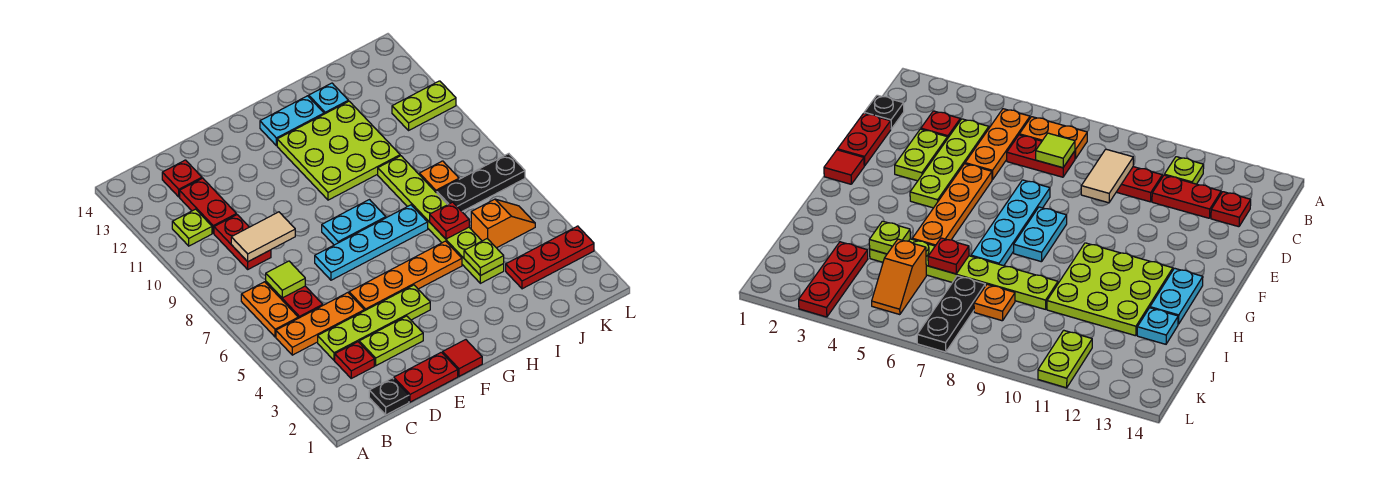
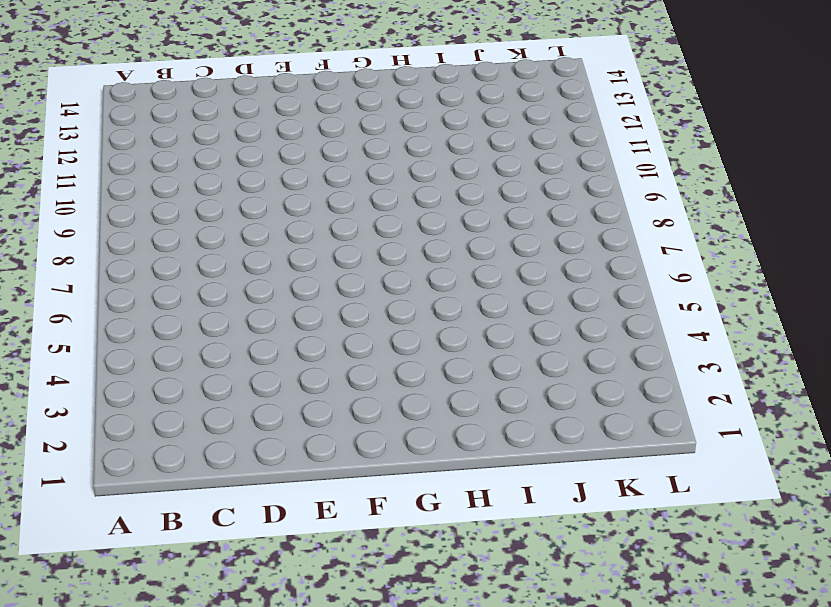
none -> orange plate B5:D5 level 1
none -> orange plate B6:B7 level 1
none -> lime plate B11 level 1

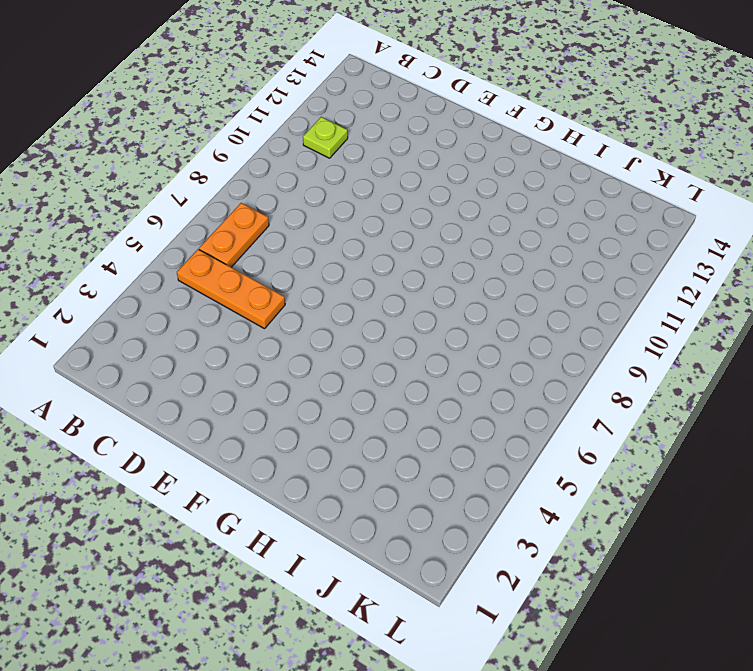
none -> black plate C1 level 1
none -> red plate C3 level 1
none -> lime plate C4:F4 level 1

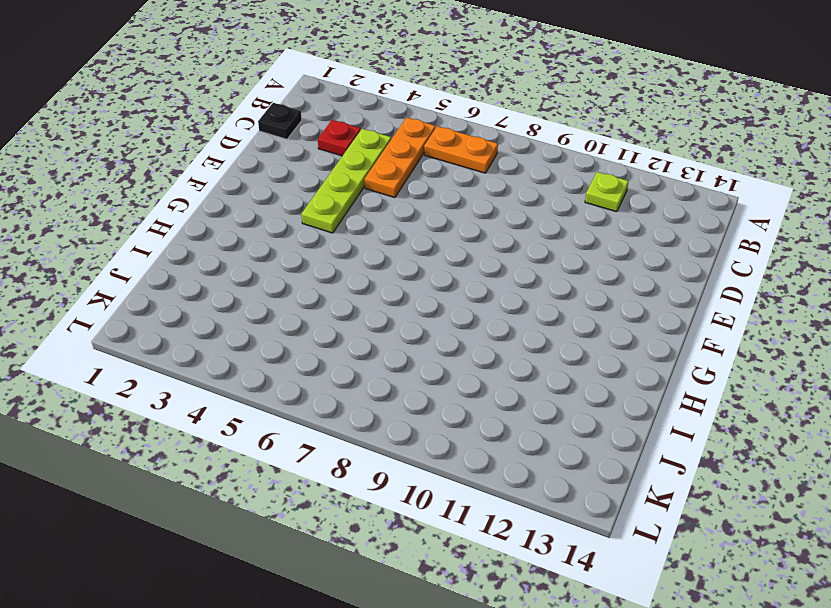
none -> red plate C6:C7 level 1
none -> red plate C9:C10 level 1
none -> red plate C11:C12 level 1

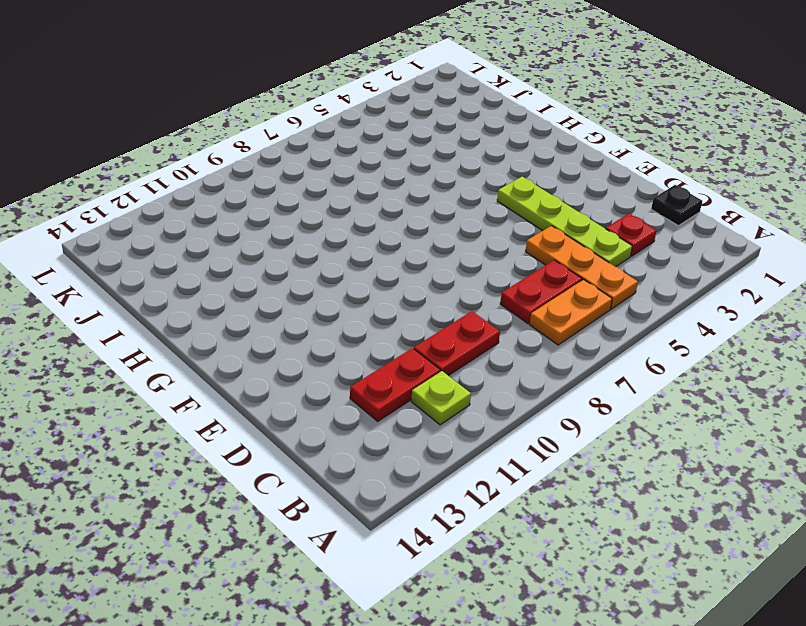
none -> red plate C13 level 1
none -> red plate D1:E1 level 1
none -> lime plate D3:E3 level 1

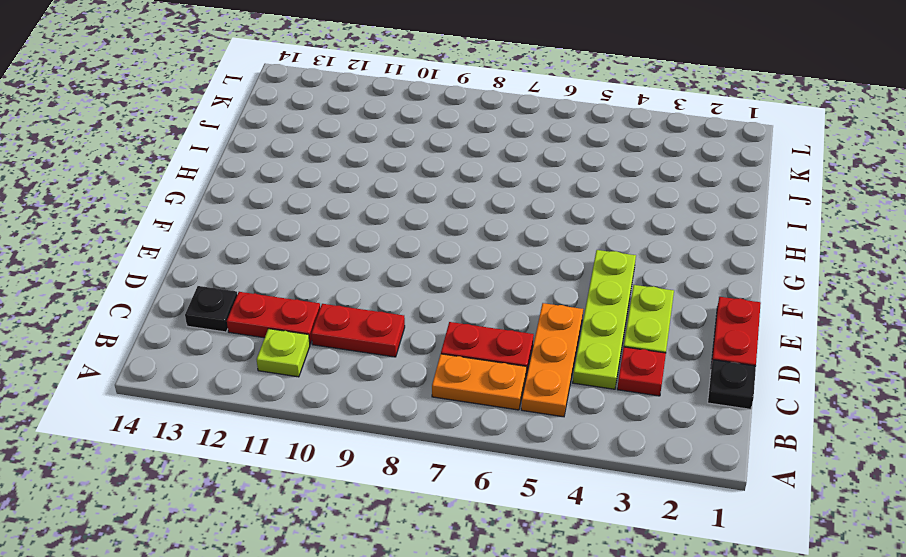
black plate C13 level 1 -> red plate C13 level 1
none -> orange plate E5:H5 level 1
none -> cyan plate E7:H7 level 1
none -> red tile F1 level 1

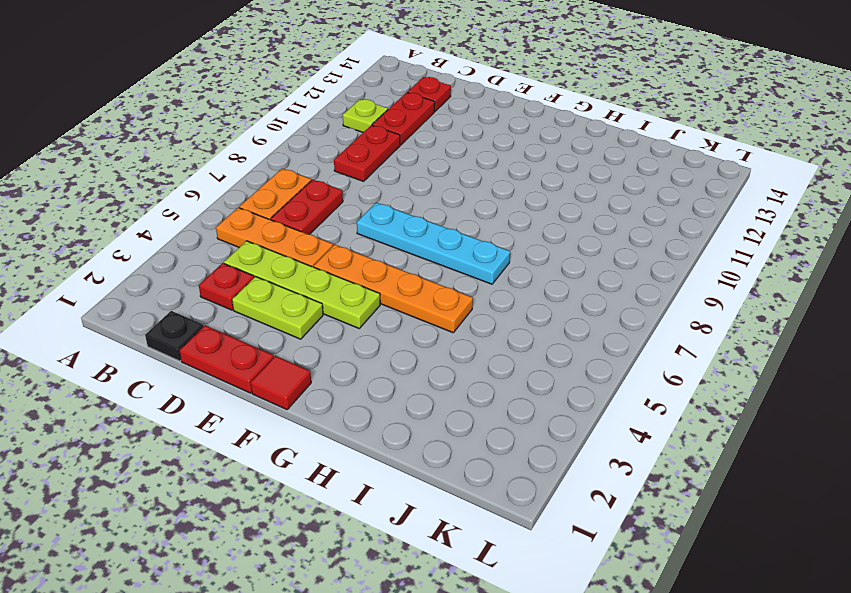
none -> cyan plate F8:G8 level 1
none -> lime plate G10:I12 level 1
none -> cyan plate G13:H13 level 1

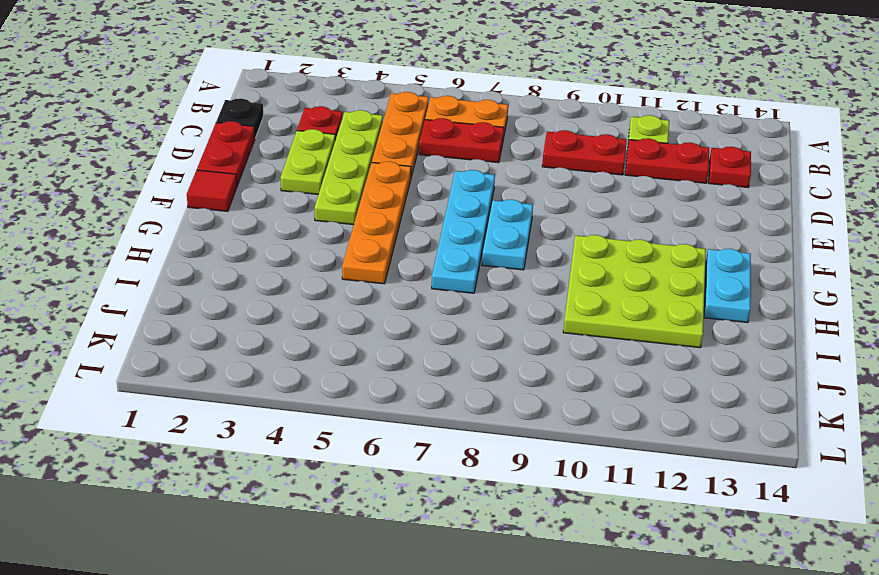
none -> lime plate I4:I9 level 1
none -> cyan plate I13 level 1
none -> red plate J3:L3 level 1

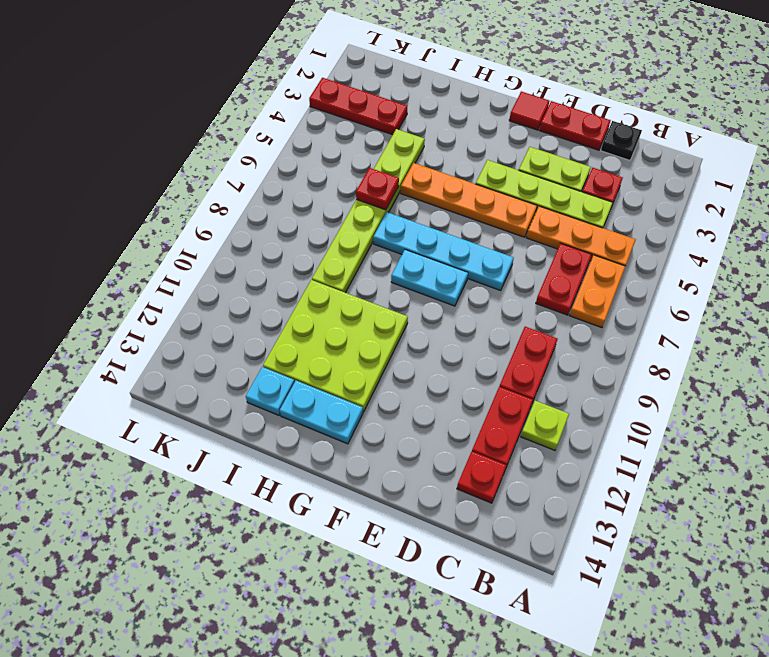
none -> orange slope J5:K5 level 1 top J
none -> black plate J7:L7 level 1
none -> orange plate J8 level 1

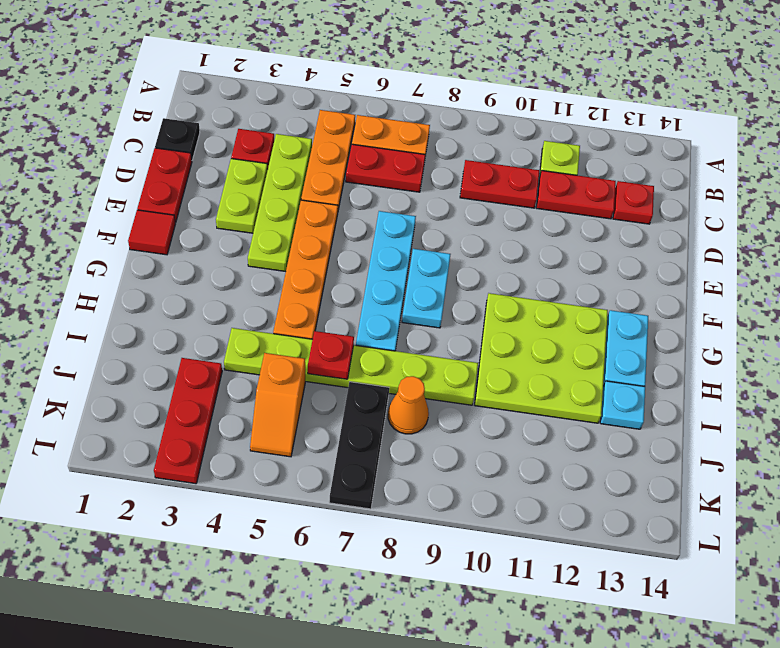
orange cone J8 level 1 -> orange plate J8 level 1
none -> lime plate K11:L11 level 1
none -> lime tile C7 level 2
none -> tan tile C9:D9 level 2

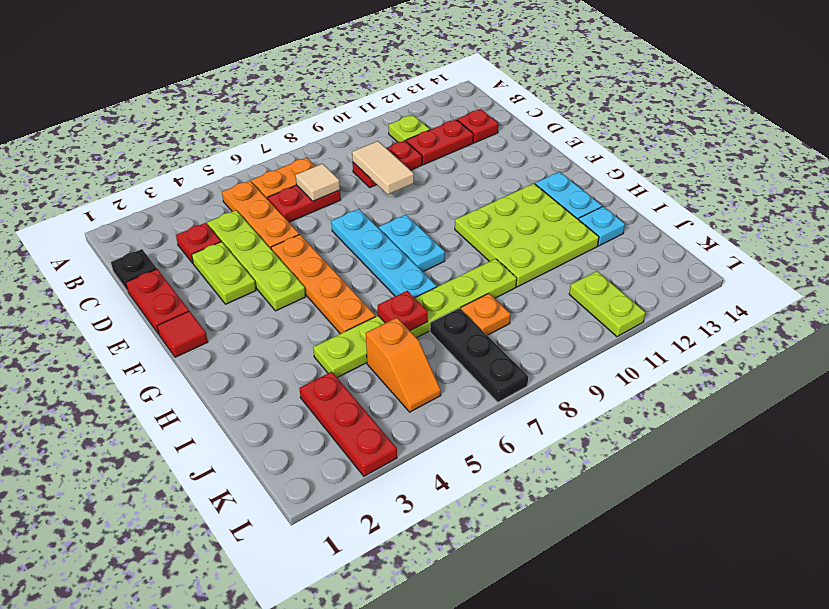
tan tile C7 level 2 -> lime tile C7 level 2
none -> lime plate I4 level 2

